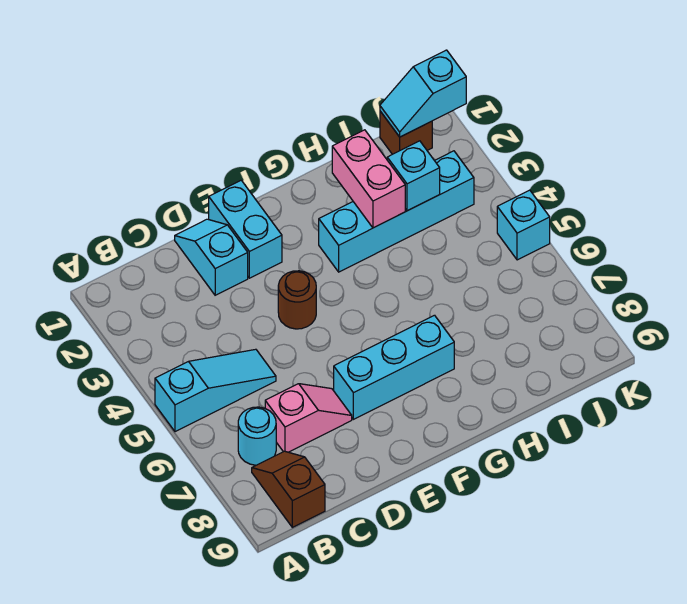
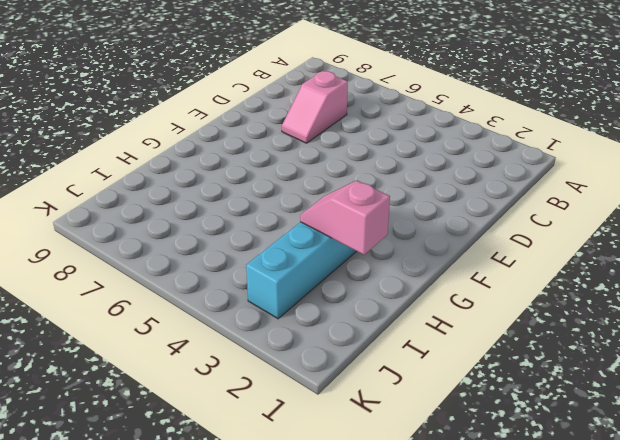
pink slope H2:H3 level 2 top 2 -> pink brick H2:H3 level 2
none -> cyan slope A5:C5 level 1 top A
none -> cyan round brick B7 level 1
none -> brown slope B8:B9 level 1 top 9

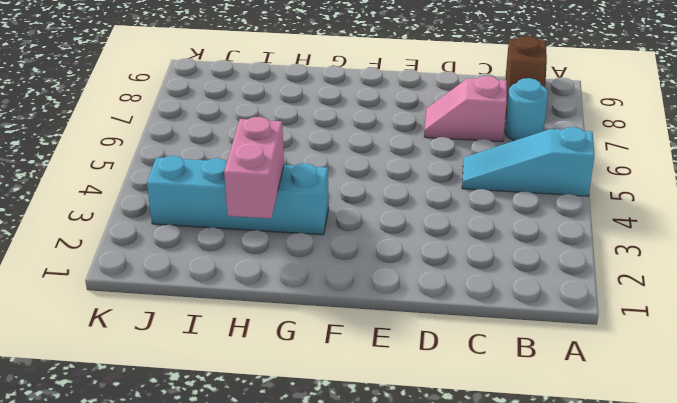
none -> cyan slope D1:D2 level 1 top 2
none -> cyan brick E1:E2 level 1
none -> brown round brick E4 level 1

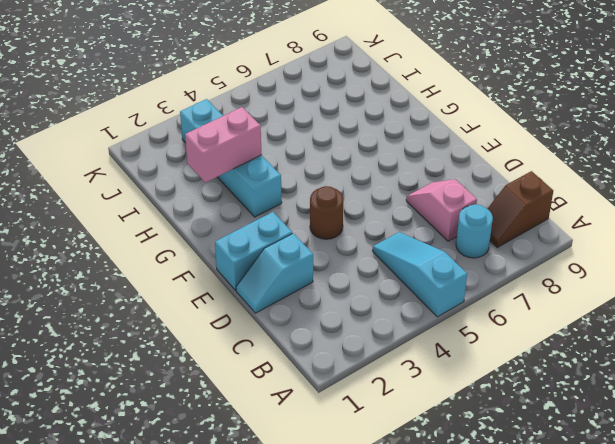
none -> cyan brick E7:G7 level 1
none -> brown brick J1 level 1
none -> cyan brick K5 level 1

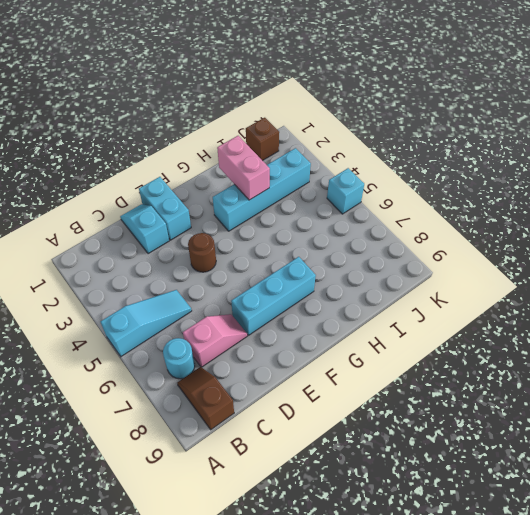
none -> cyan brick I3 level 2
none -> cyan slope J1:K1 level 2 top K

